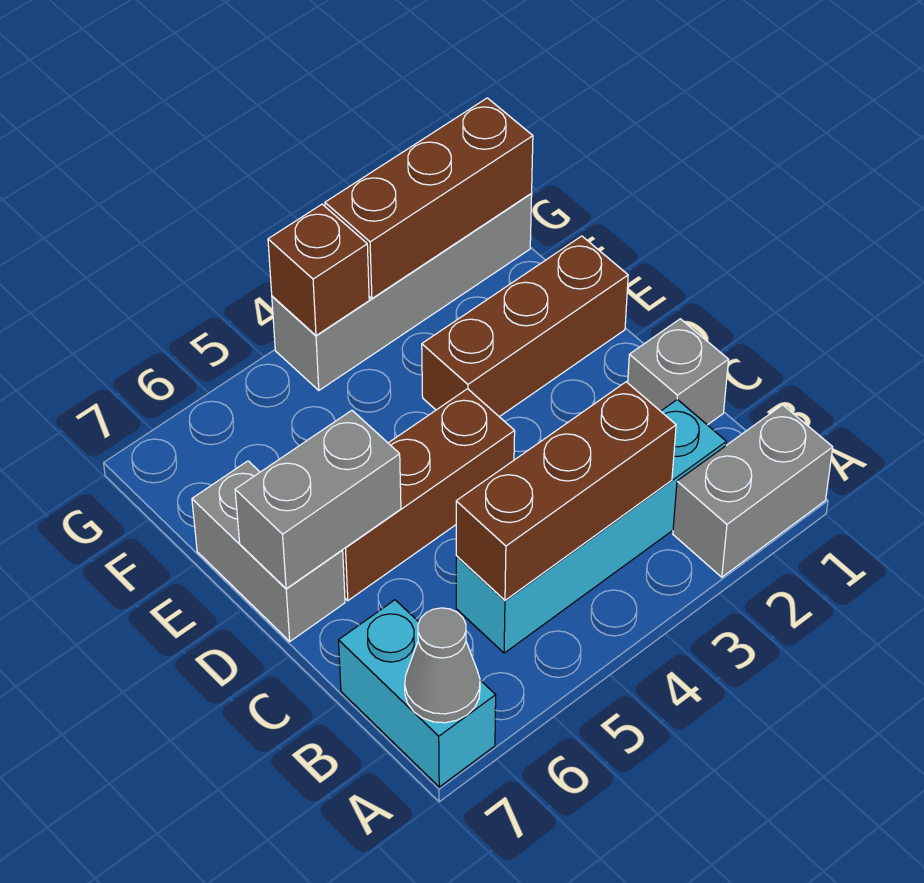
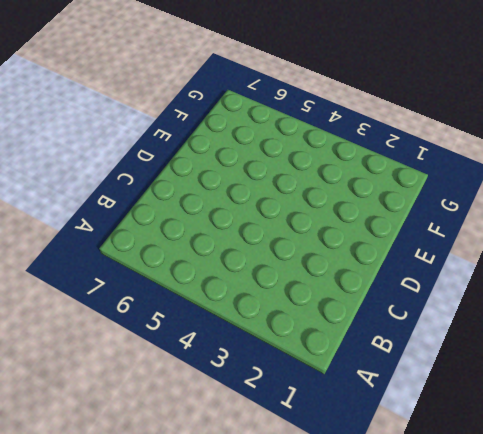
none -> grey brick A1:A2 level 1
none -> cyan brick A7:B7 level 1
none -> cyan brick B2:B5 level 1

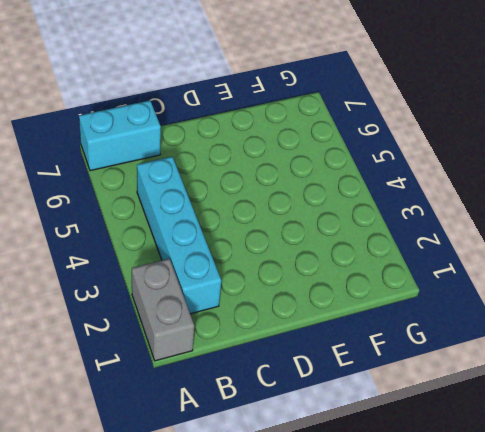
none -> grey brick C1 level 1
none -> brown brick D4:D6 level 1
none -> grey brick D7:E7 level 1

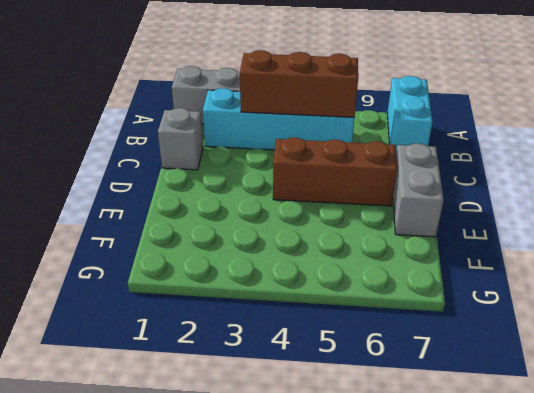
none -> brown brick E1:E3 level 1
none -> grey brick G1:G4 level 1
none -> grey cone A7 level 2

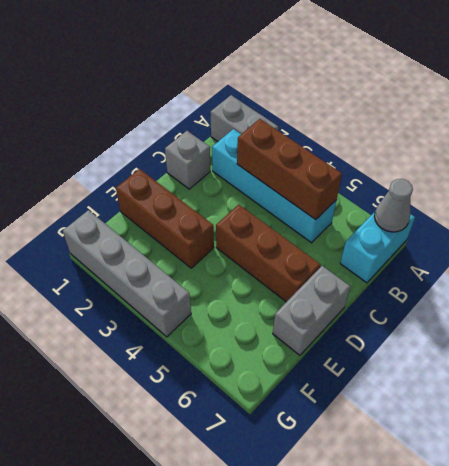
none -> grey brick D6:D7 level 2
none -> brown brick G1:G3 level 2
none -> brown brick G4 level 2

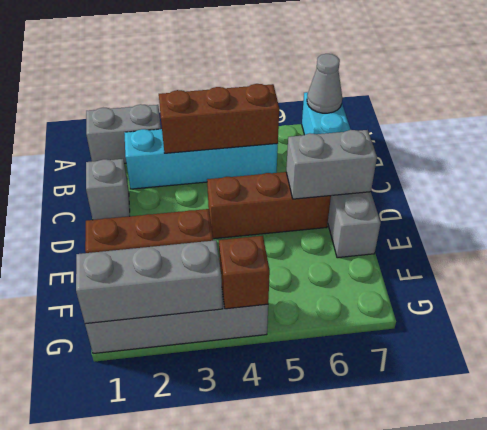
grey brick G1:G3 level 2 -> brown brick G1:G3 level 2

